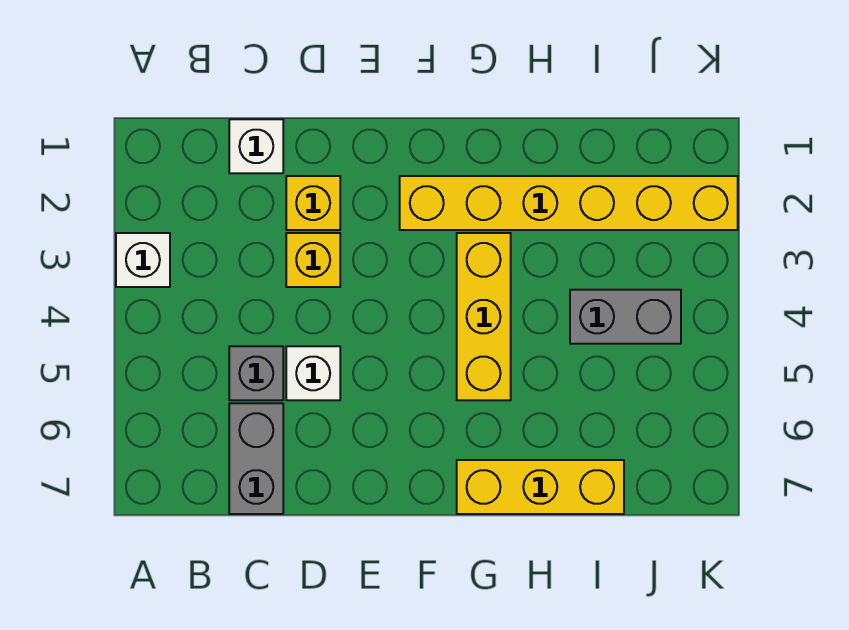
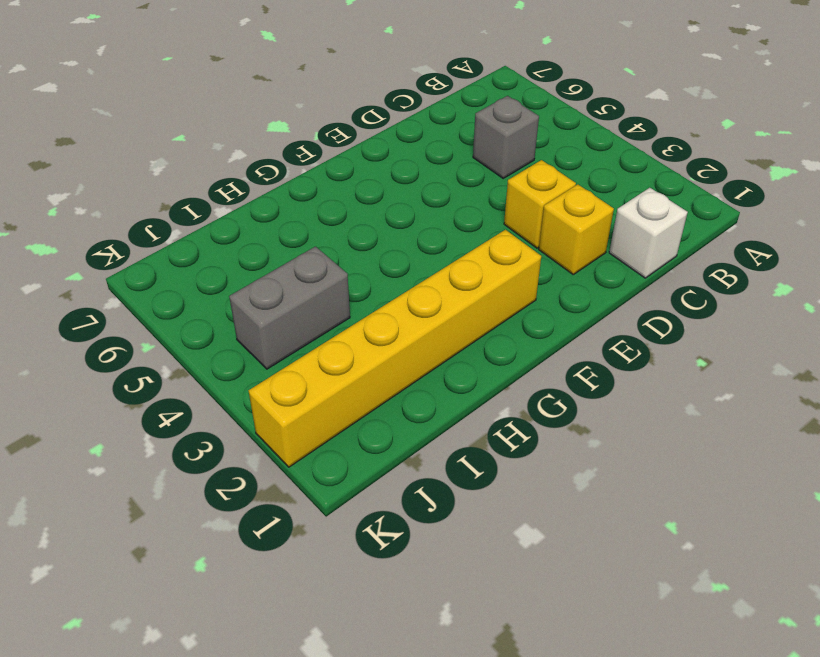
none -> white brick A3 level 1
none -> grey brick C6:C7 level 1

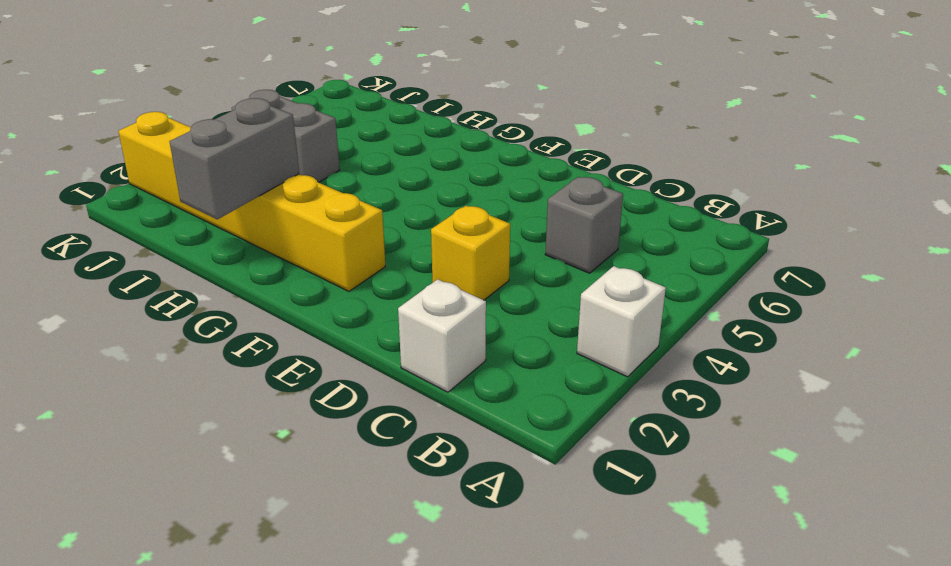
grey brick H1:H2 level 2 -> grey brick C6:C7 level 1
none -> yellow brick D2 level 1
none -> white brick D5 level 1

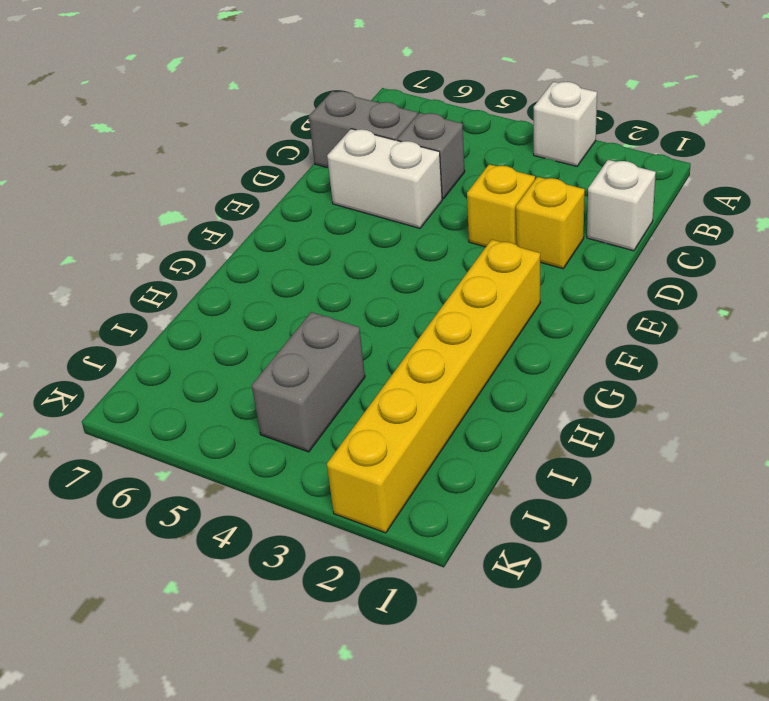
white brick D5:D6 level 1 -> white brick D5 level 1
none -> yellow brick G3:G5 level 1
none -> yellow brick G7:I7 level 1

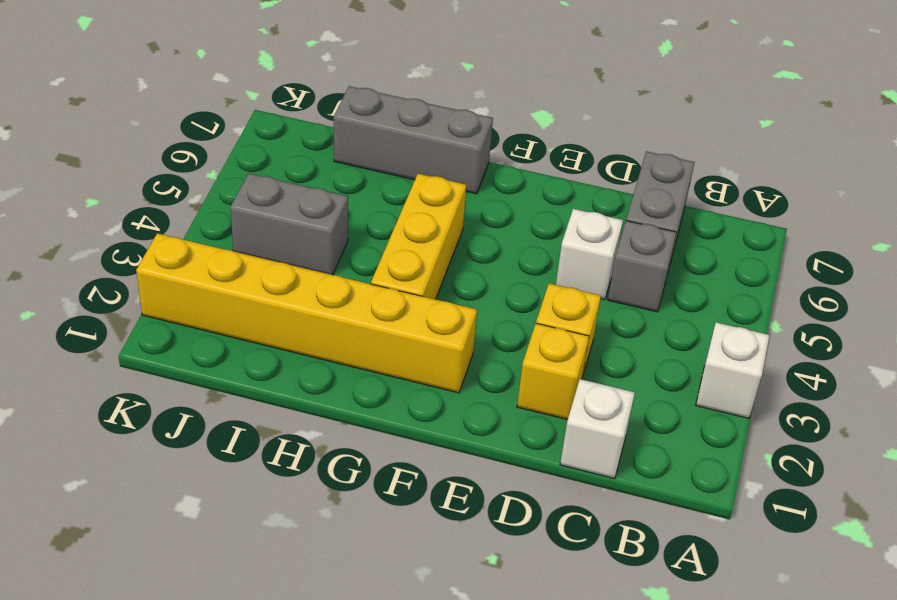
grey brick G7:I7 level 1 -> yellow brick G7:I7 level 1

